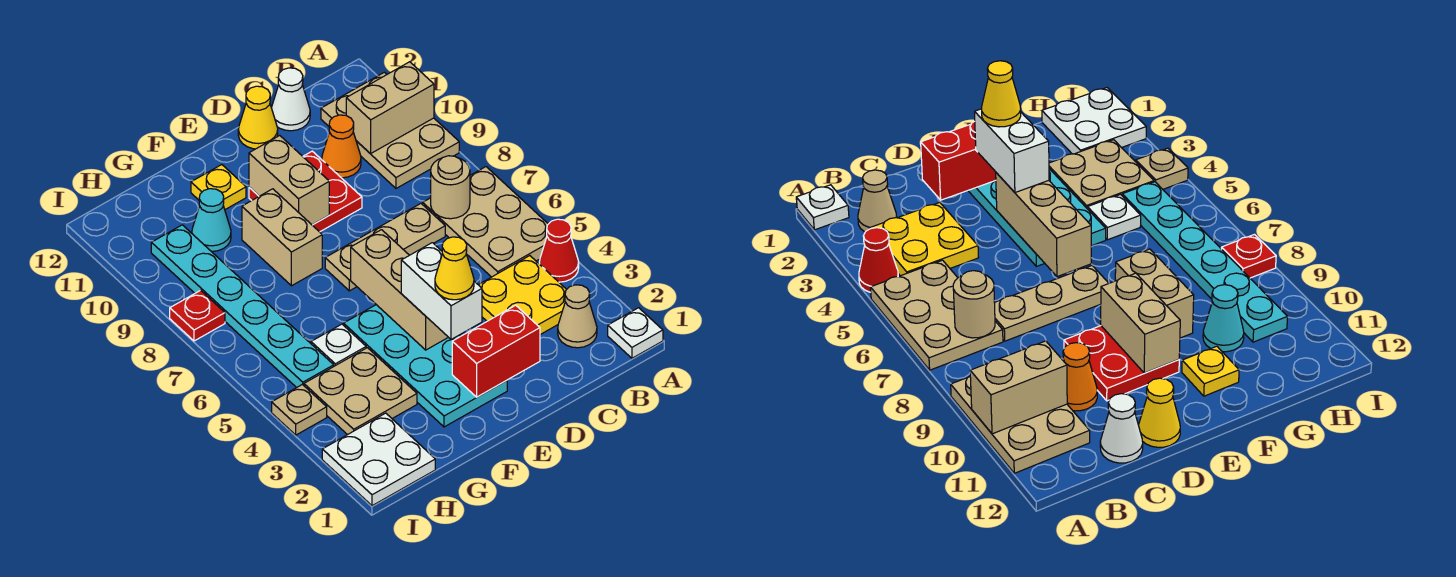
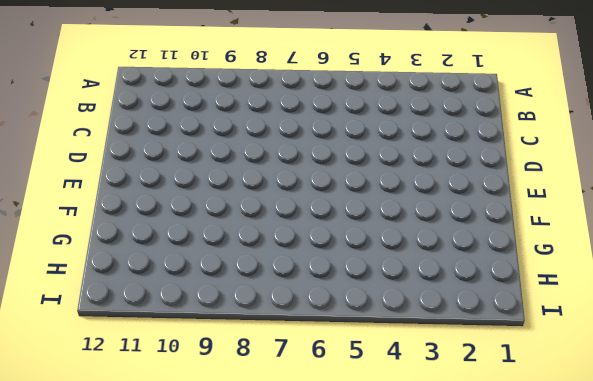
none -> white plate A1 level 1
none -> red cone A4 level 1
none -> tan plate A5:B7 level 1

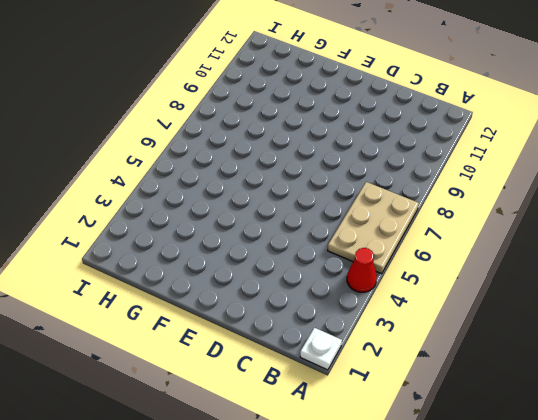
none -> tan plate A9:B11 level 1
none -> tan cone B2 level 1
none -> yellow plate B3:C4 level 1

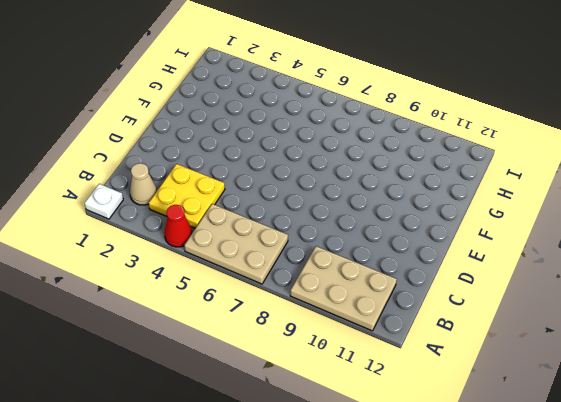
none -> tan plate C7:E7 level 1
none -> orange cone C10 level 1
none -> white cone C12 level 1

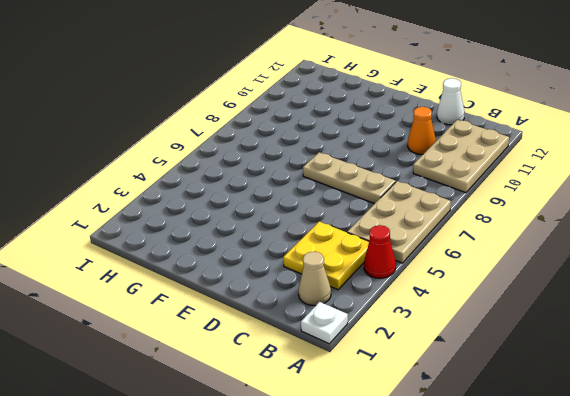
none -> red plate D9:E10 level 1
none -> yellow cone D12 level 1
none -> cyan plate E2:F5 level 1

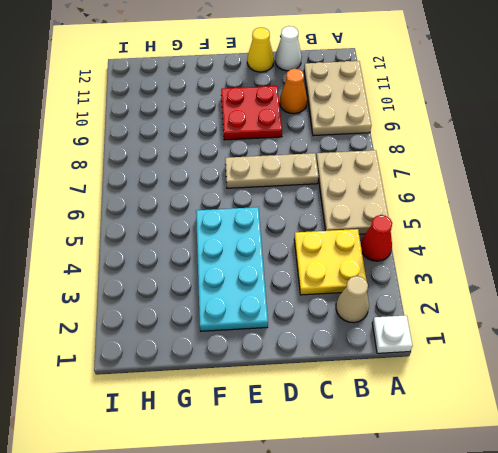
none -> tan brick F8:F9 level 1
none -> yellow plate F11 level 1
none -> tan plate G3:H4 level 1

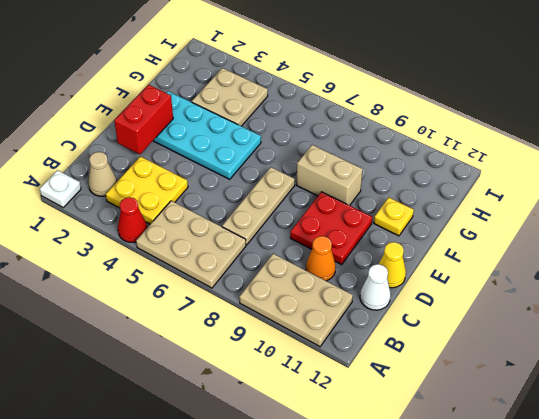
none -> white plate G5 level 1
none -> cyan cone G10 level 1
none -> white plate H1:I2 level 1

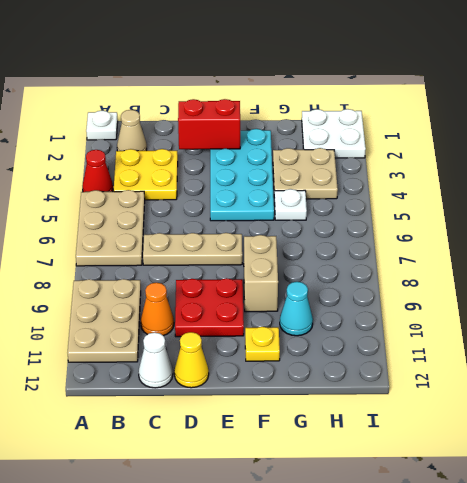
none -> cyan plate H5:H10 level 1
none -> tan plate I4 level 1
none -> red plate I8 level 1

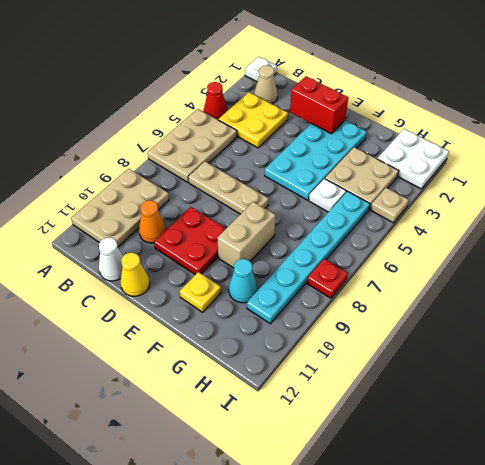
none -> tan brick A10:B10 level 2
none -> tan round brick B7 level 2
none -> tan brick E4:E6 level 2

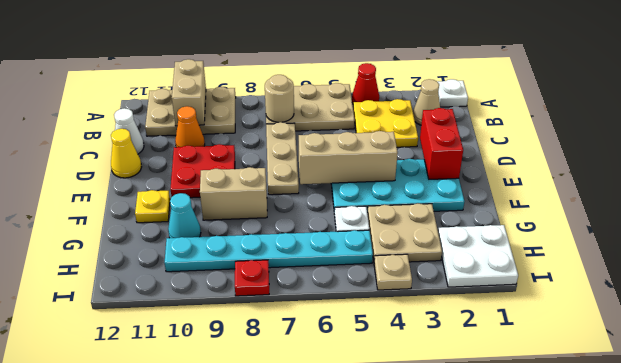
none -> tan brick E9:E10 level 2
none -> white brick E3:E4 level 3
none -> yellow cone E3 level 4

